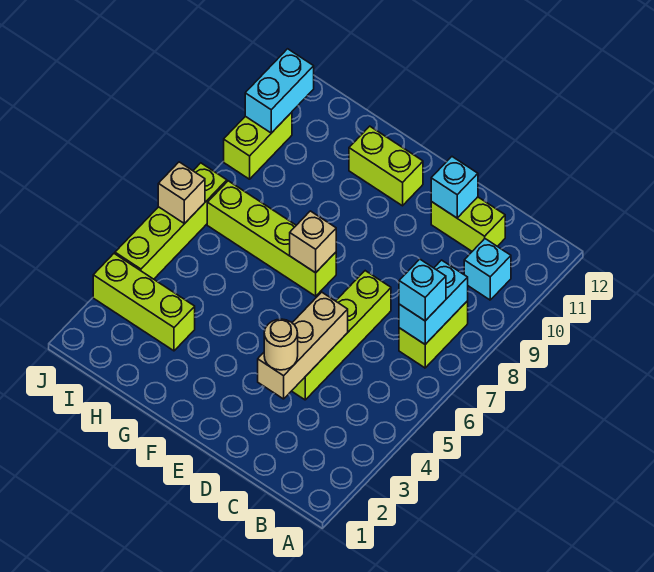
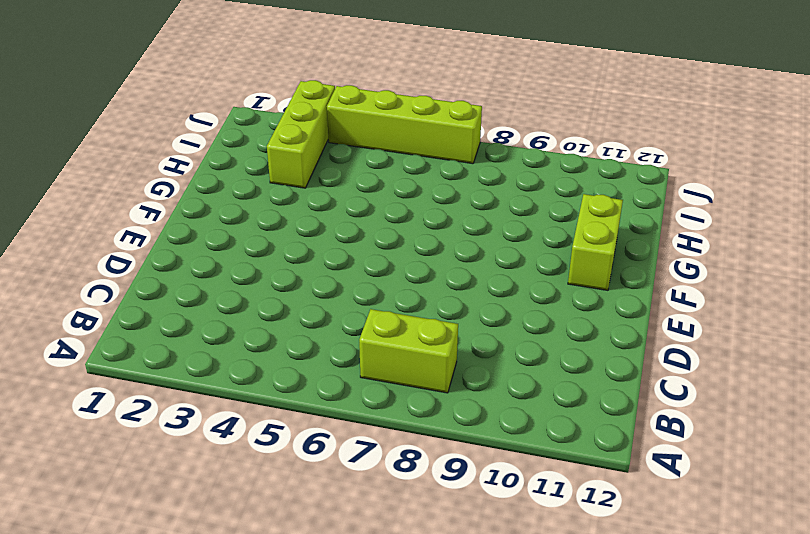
none -> cyan brick B10 level 1
none -> lime brick C11:D11 level 1
none -> lime brick D4:D7 level 1

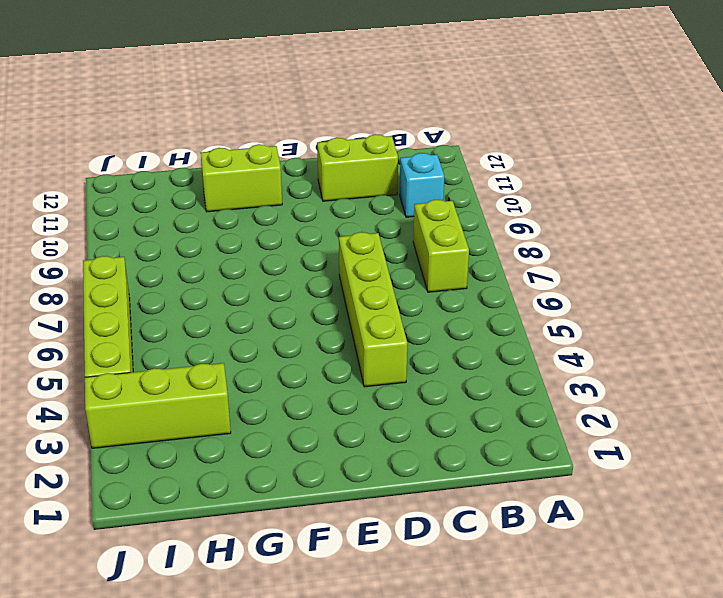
none -> lime brick F7:I7 level 1
none -> lime brick J9:J10 level 1
none -> cyan brick B7:B8 level 2

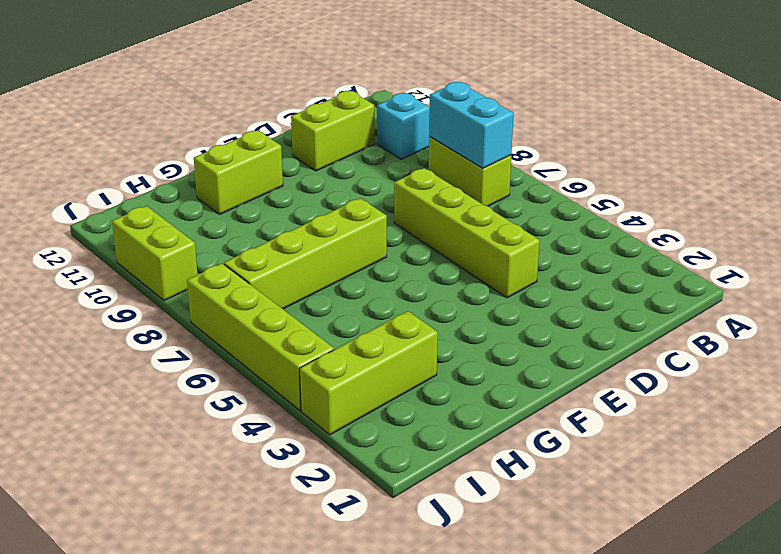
none -> tan brick D3:D5 level 2
none -> cyan brick D11 level 2
none -> tan brick F7 level 2

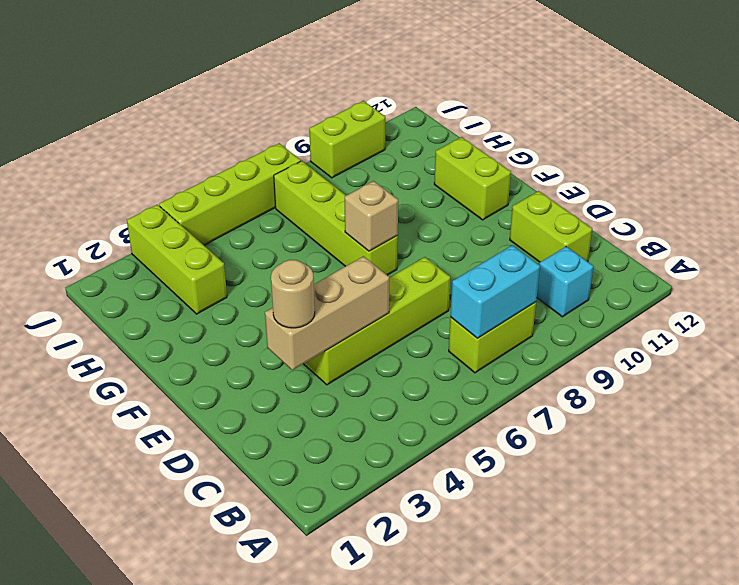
none -> cyan brick D11 level 2
none -> tan brick J6 level 2
none -> cyan brick J10:J11 level 2

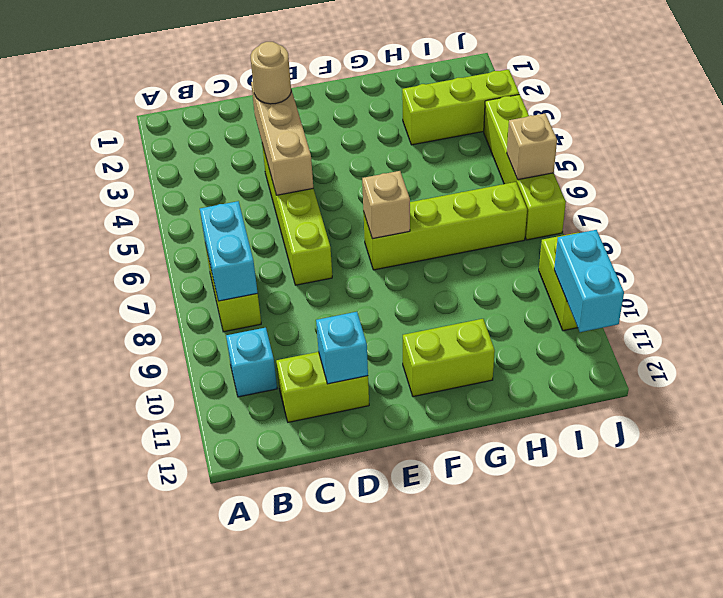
none -> cyan brick B7 level 3

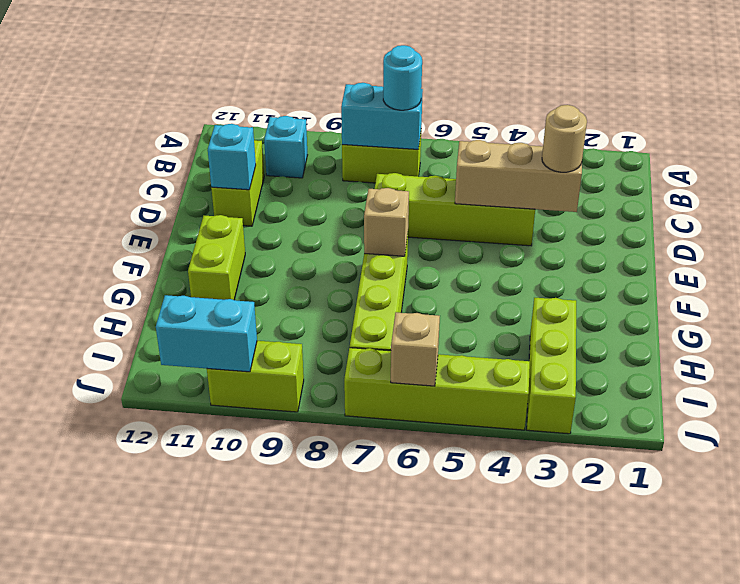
cyan round brick B7 level 3 -> cyan brick B7 level 3

